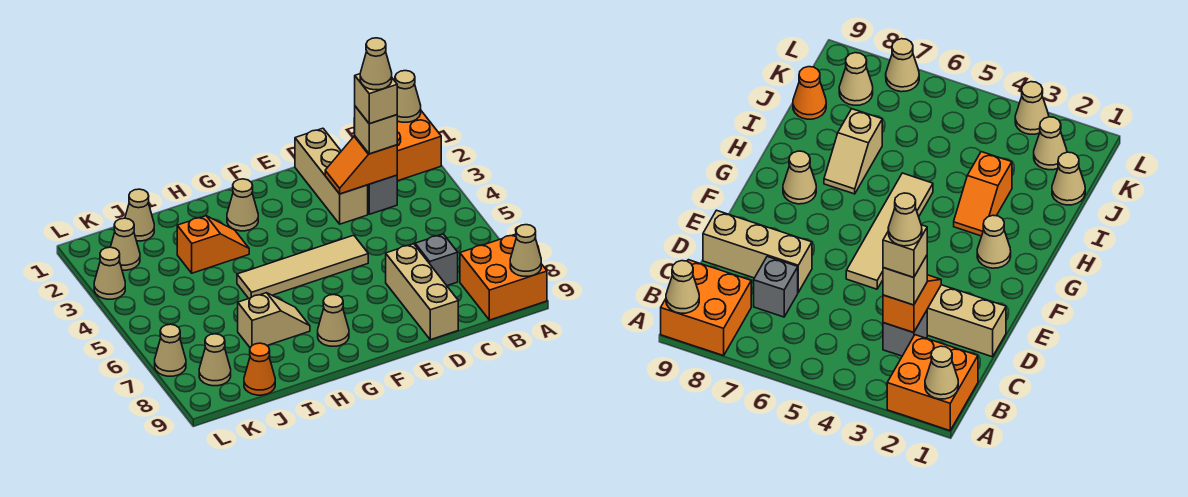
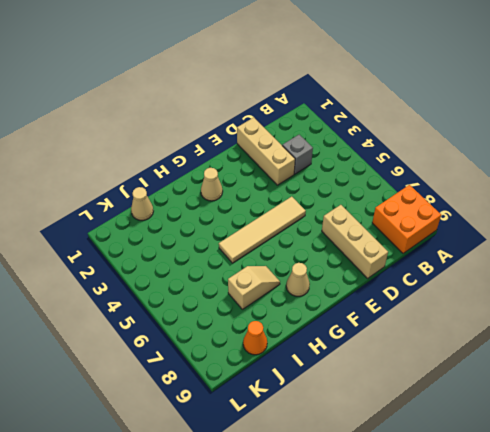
none -> orange brick A1:B2 level 1
none -> grey brick C7 level 1
none -> orange slope H3:I3 level 1 top I

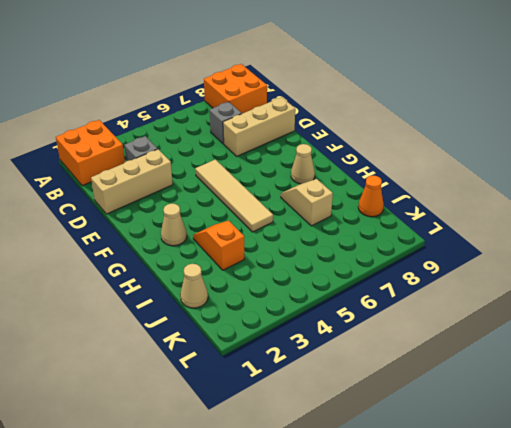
none -> tan cone K2 level 1
none -> tan cone K8 level 1
none -> tan cone L3 level 1

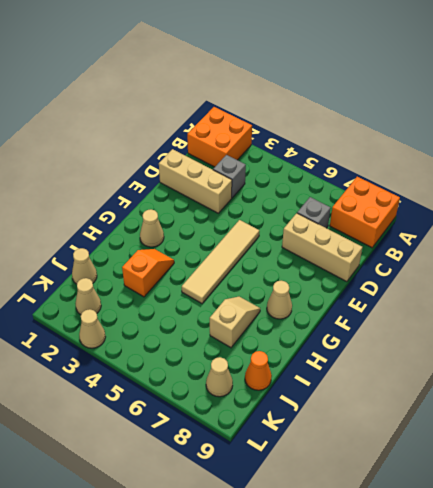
none -> tan cone L7 level 1
none -> tan cone A1 level 2
none -> tan cone A9 level 2

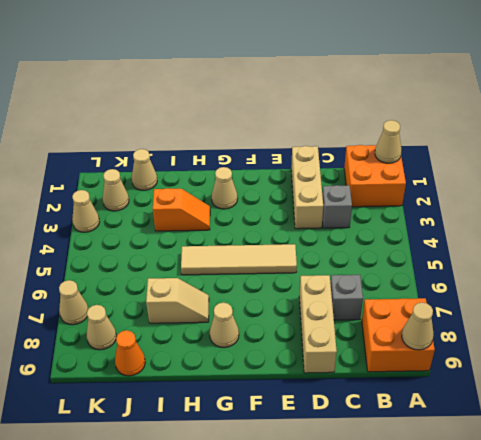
none -> orange slope C3:D3 level 2 top C
none -> tan brick C3 level 3
none -> tan brick C3 level 4

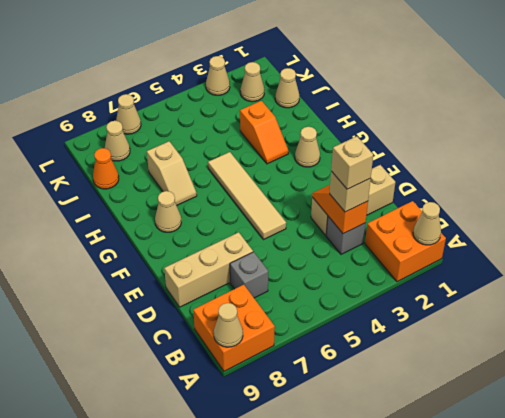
none -> tan cone C3 level 5

